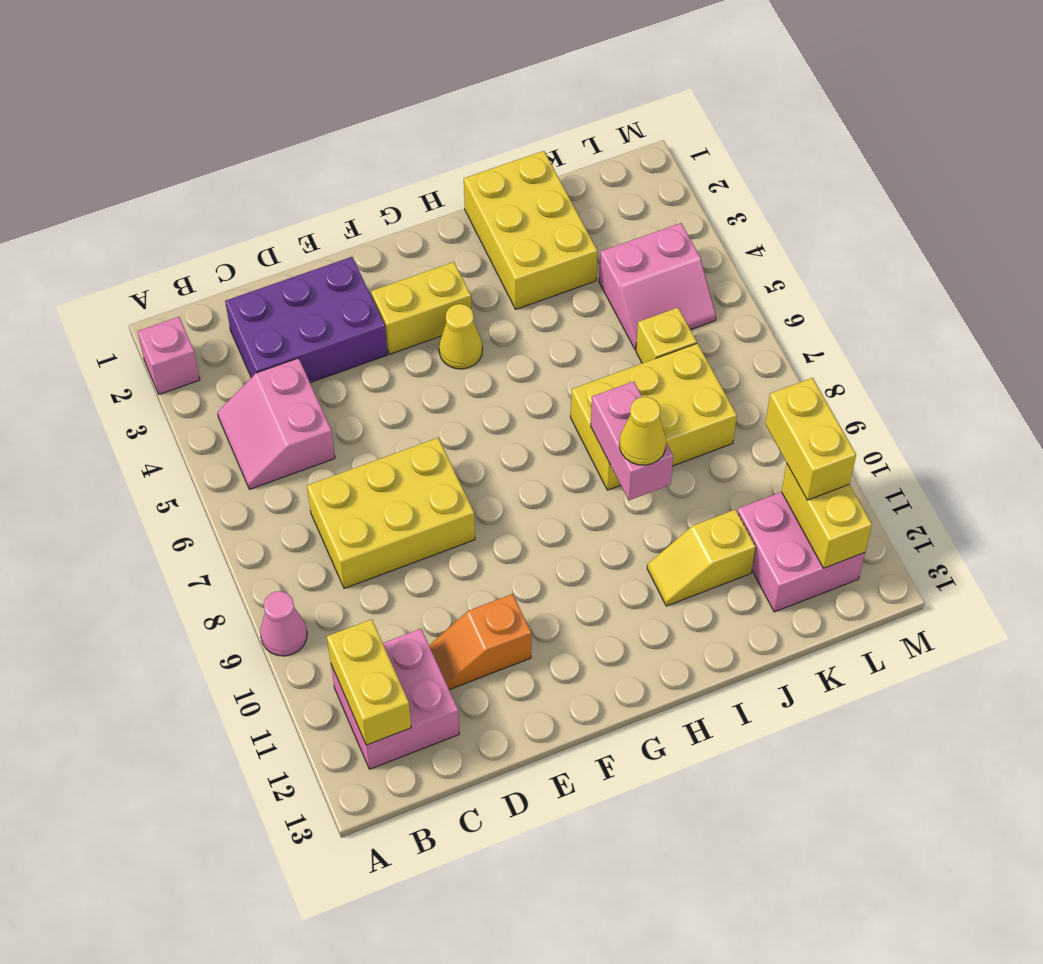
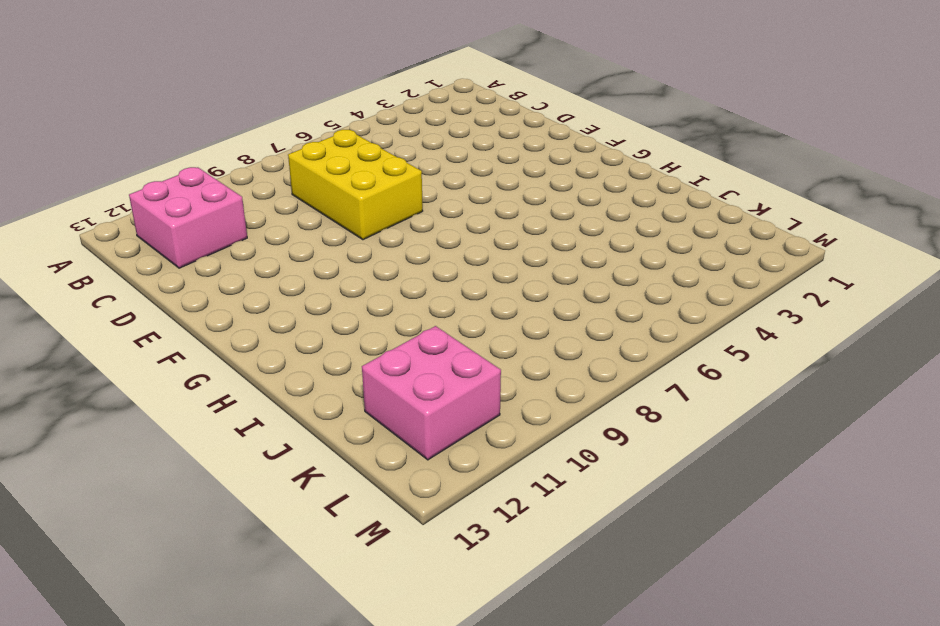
none -> pink brick A2 level 1
none -> pink cone A9 level 1
none -> pink slope B4:C5 level 1 top C

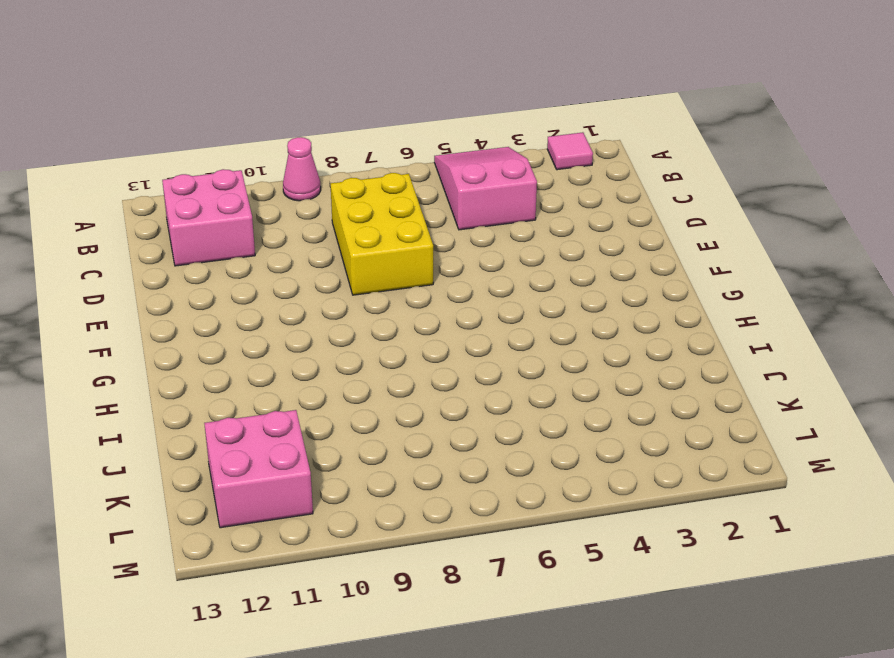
pink tile A2 level 1 -> pink brick A2 level 1
pink slope A4:C5 level 1 top C -> pink slope B4:C5 level 1 top C
none -> purple brick C2:E3 level 1
none -> orange slope D11:E11 level 1 top E
none -> yellow brick F3:G3 level 1

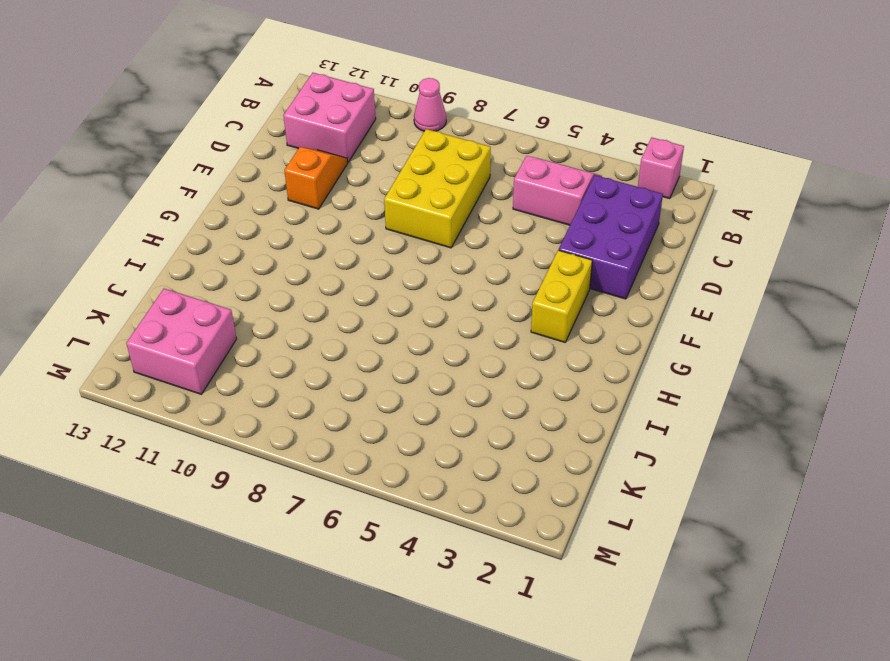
none -> yellow cone G4 level 1
none -> yellow brick I1:J3 level 1
none -> yellow brick I7:K8 level 1

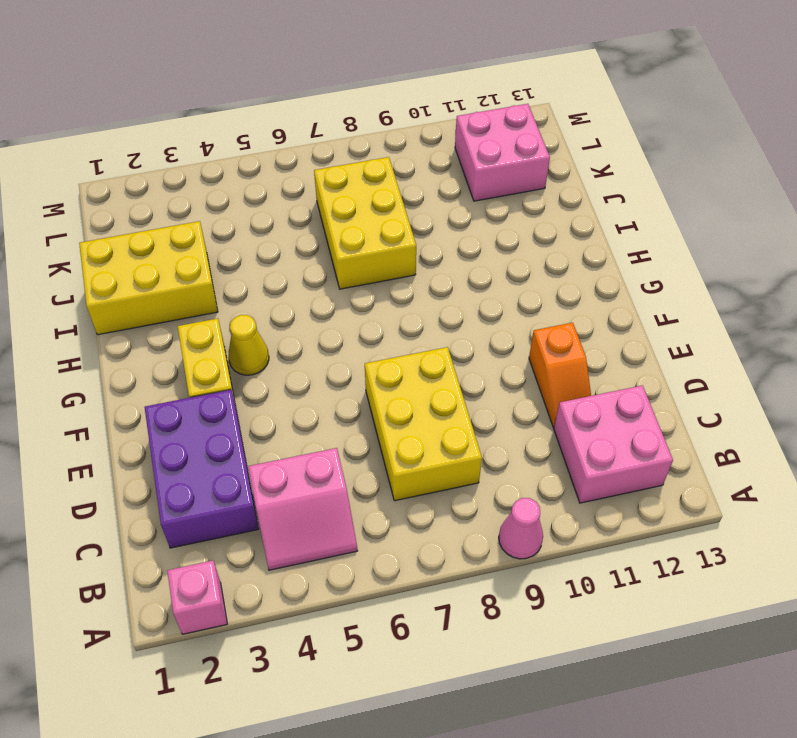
none -> yellow slope I11:J11 level 1 top J
none -> pink slope K4:L5 level 1 top 4
none -> yellow brick K6 level 1

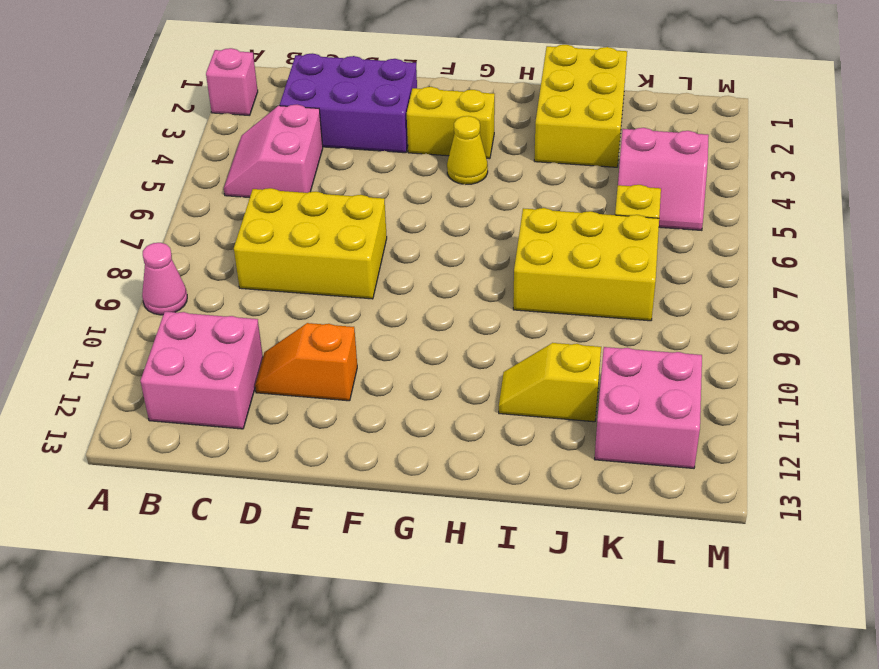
none -> yellow brick B11:B12 level 2
none -> pink brick I8:I9 level 2
none -> yellow brick L11:L12 level 2

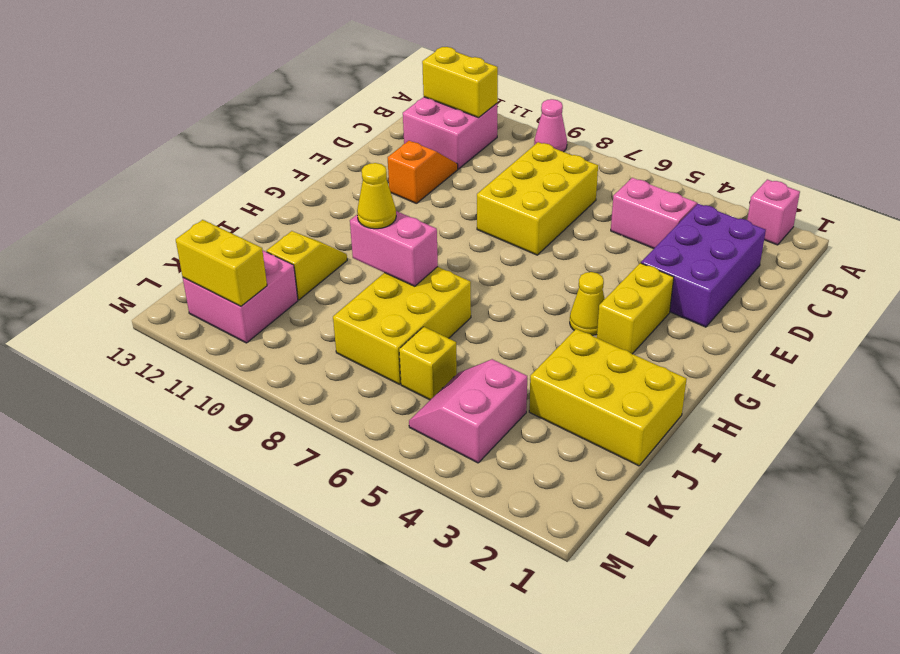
none -> yellow brick L10:L11 level 3

